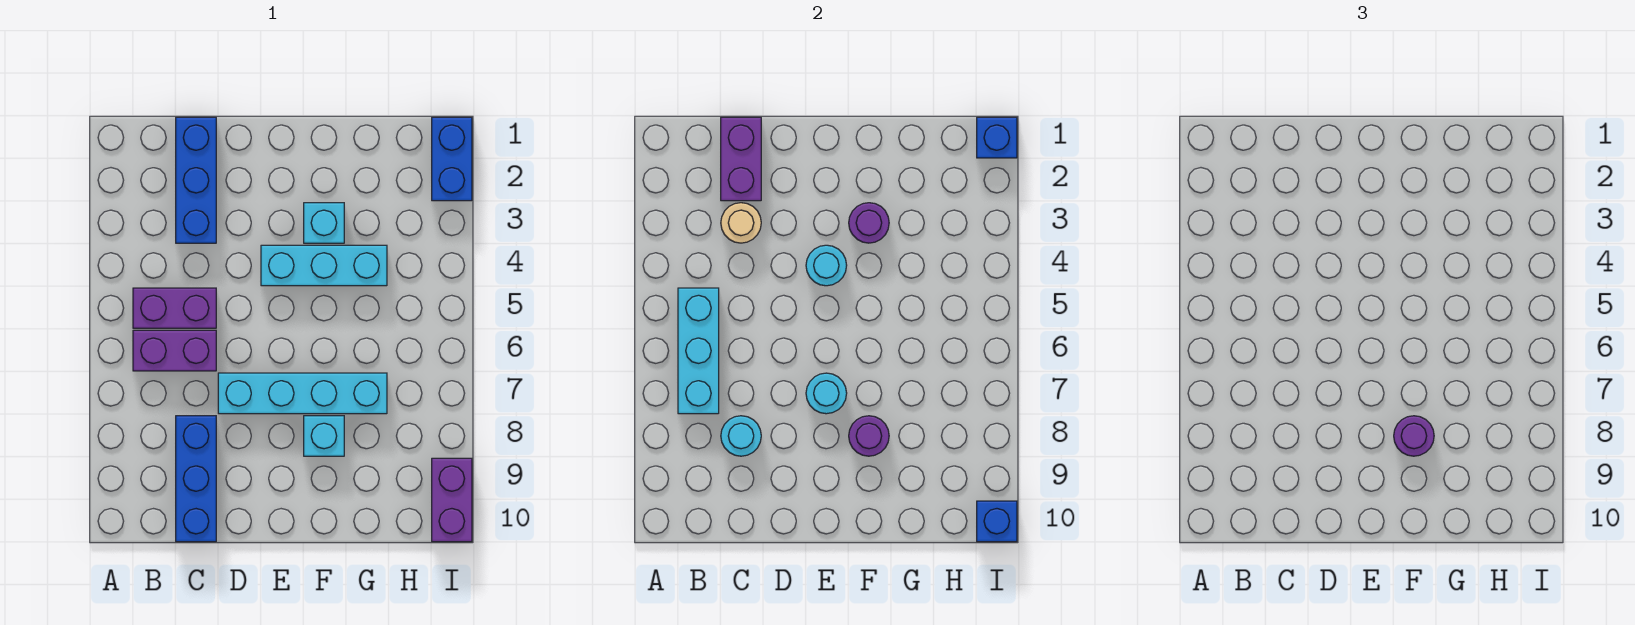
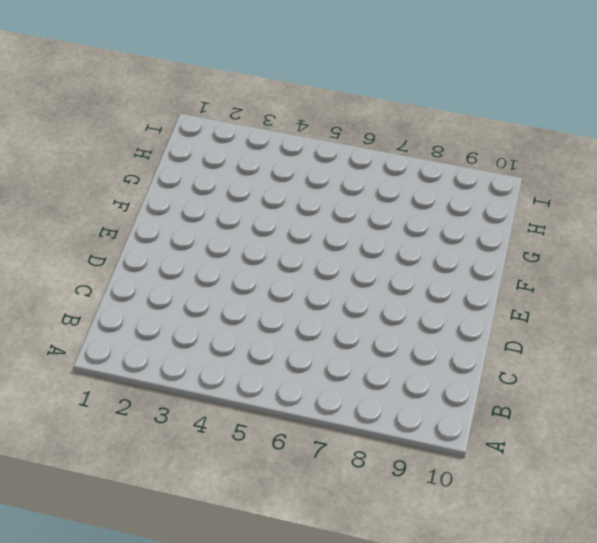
none -> purple brick B5:C5 level 1
none -> purple brick B6:C6 level 1
none -> blue brick C1:C3 level 1

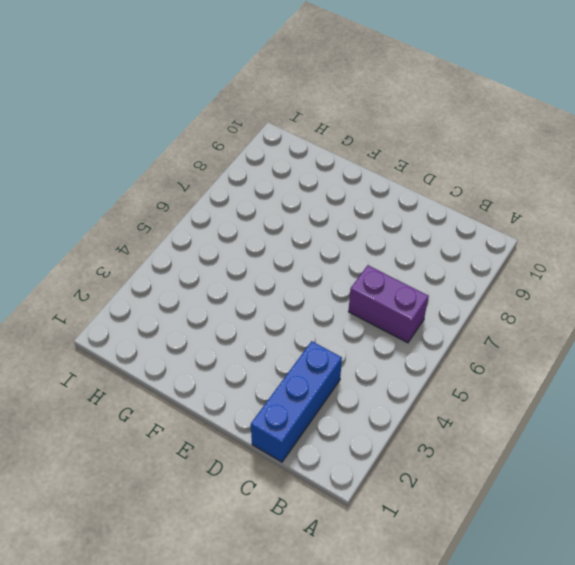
none -> purple brick B5:C5 level 1
none -> blue brick C8:C10 level 1
none -> cyan brick D7:G7 level 1

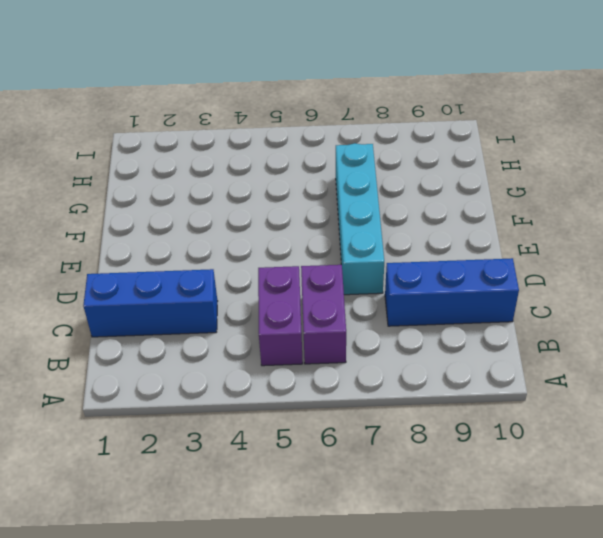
none -> cyan brick E4:G4 level 1
none -> cyan brick F3 level 1
none -> cyan brick F8 level 1

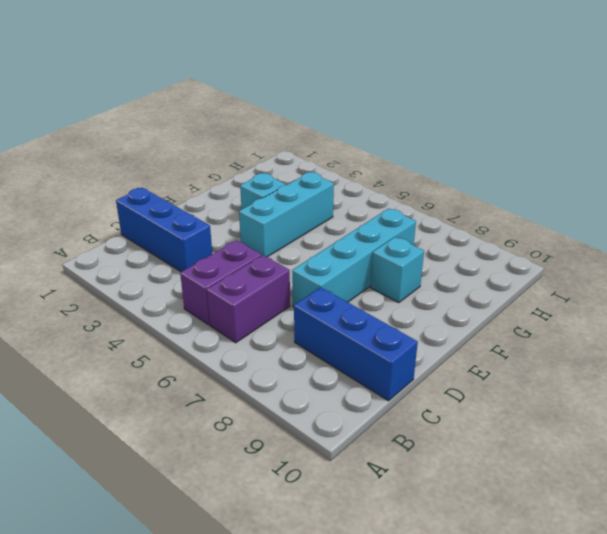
none -> blue brick I1:I2 level 1
none -> purple brick I9:I10 level 1
none -> cyan brick B5:B7 level 2

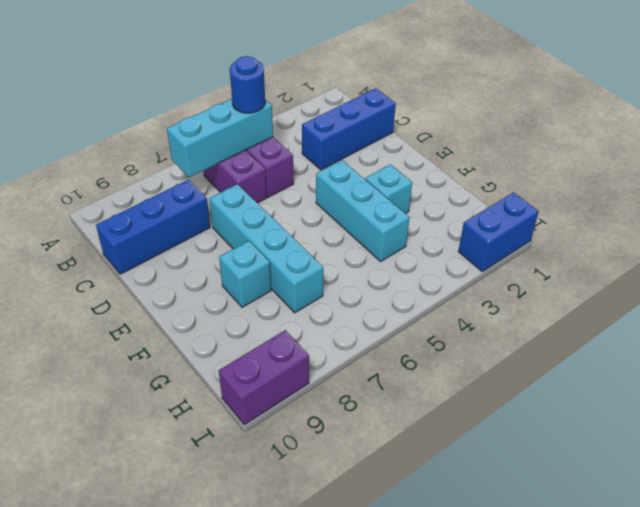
blue round brick B5 level 3 -> none
none -> purple brick C1:C2 level 2
none -> tan round brick C3 level 2
none -> cyan round brick C8 level 2

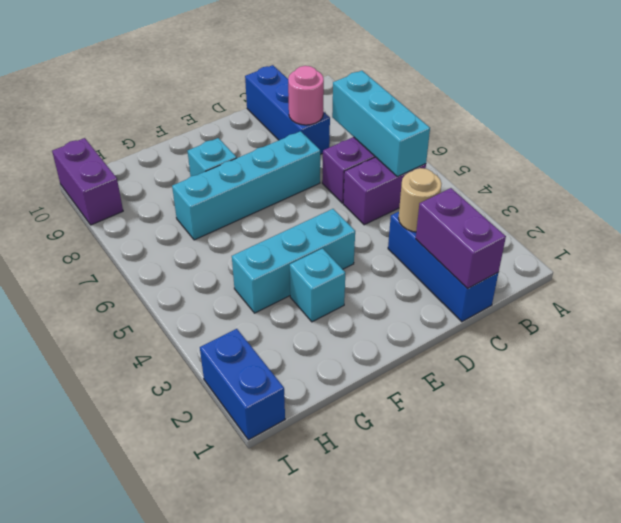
pink round brick C8 level 2 -> cyan round brick C8 level 2
none -> cyan round brick E4 level 2
none -> cyan round brick E7 level 2
none -> purple round brick F3 level 2

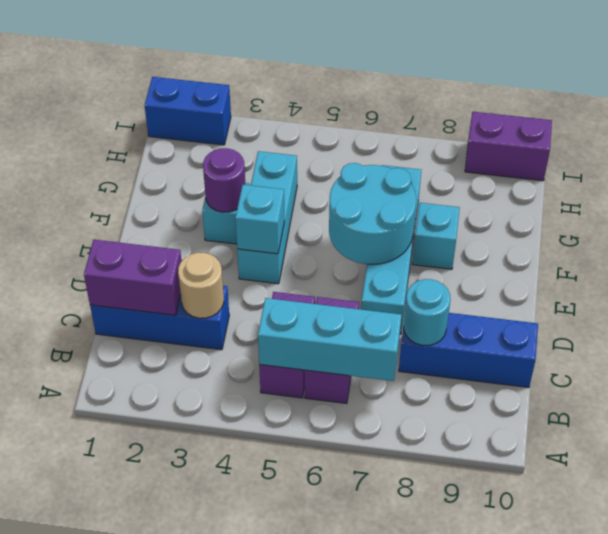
cyan brick E4 level 2 -> cyan round brick E4 level 2
cyan round brick E6:F7 level 2 -> cyan round brick E7 level 2
none -> purple round brick F8 level 2
none -> blue brick I1 level 2
none -> blue brick I10 level 2

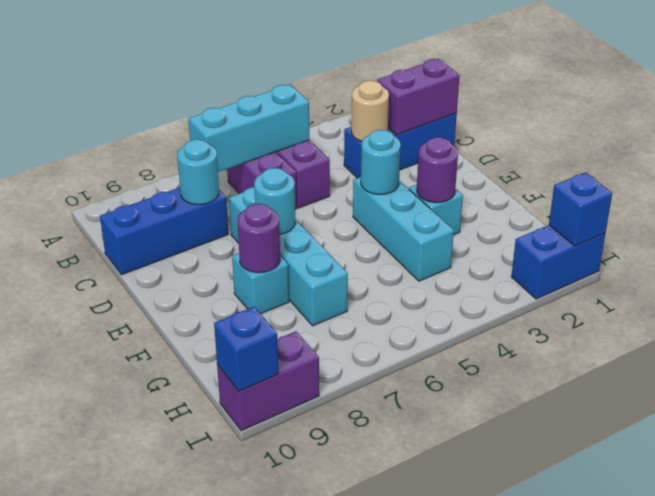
none -> purple round brick F8 level 3

